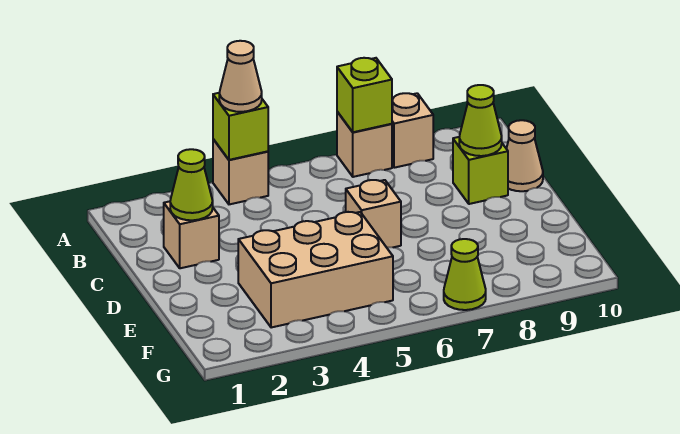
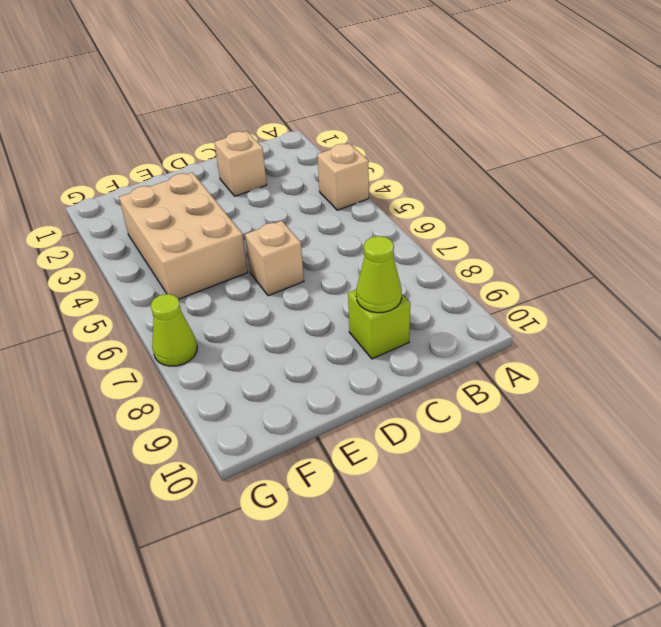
none -> tan brick A7 level 1
none -> tan brick A8 level 1
none -> tan cone C10 level 1

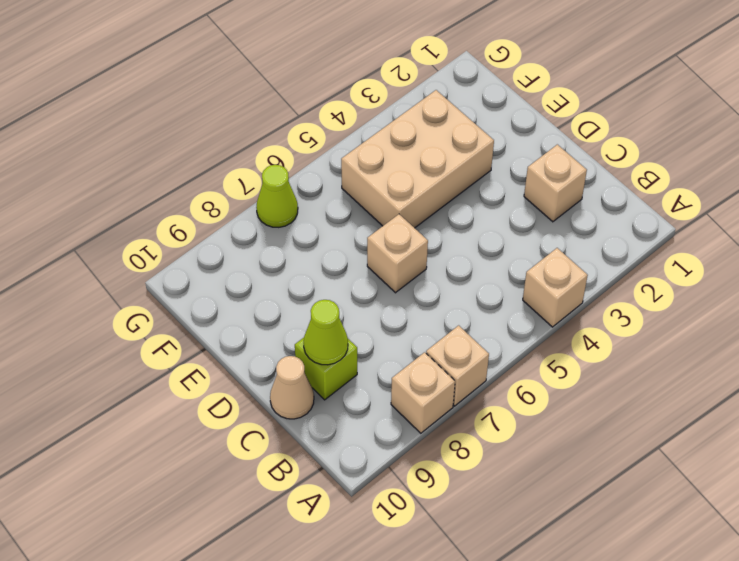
none -> lime brick A4 level 2
none -> lime brick A7 level 2
none -> lime cone C2 level 2

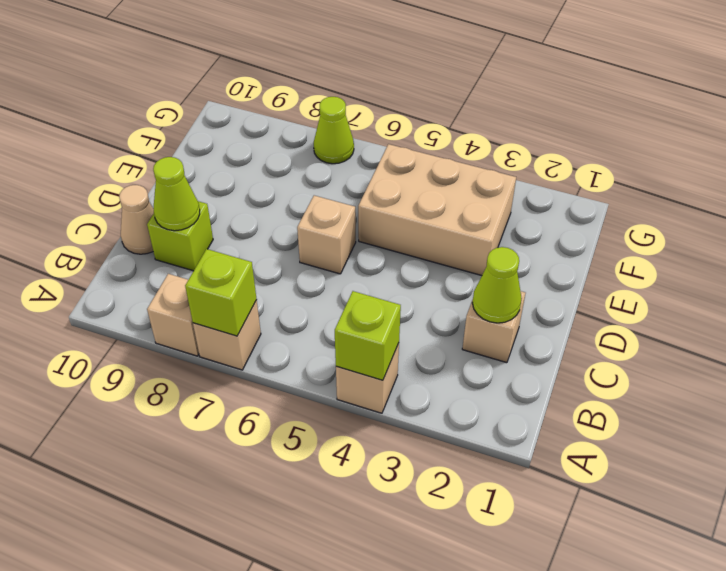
none -> tan cone A4 level 3

